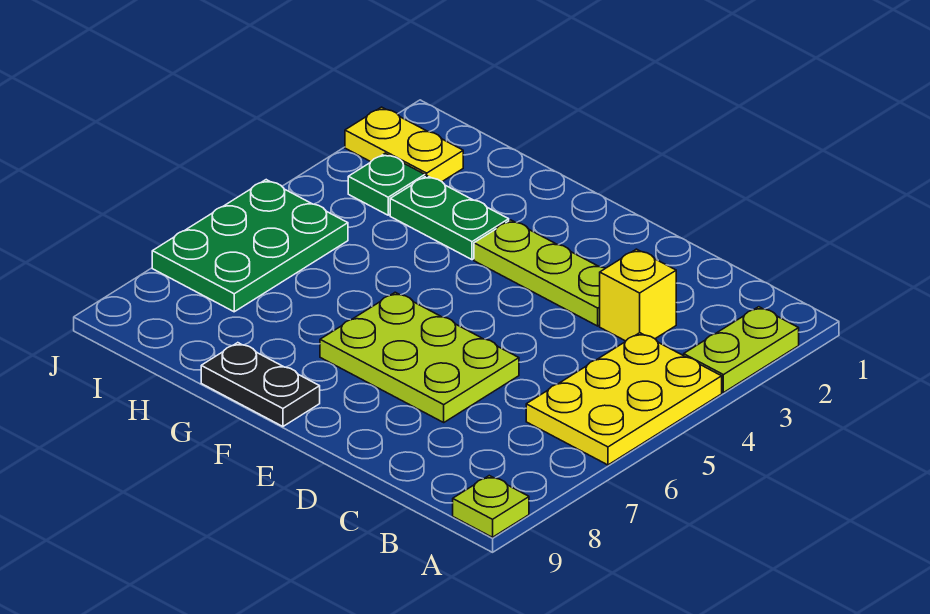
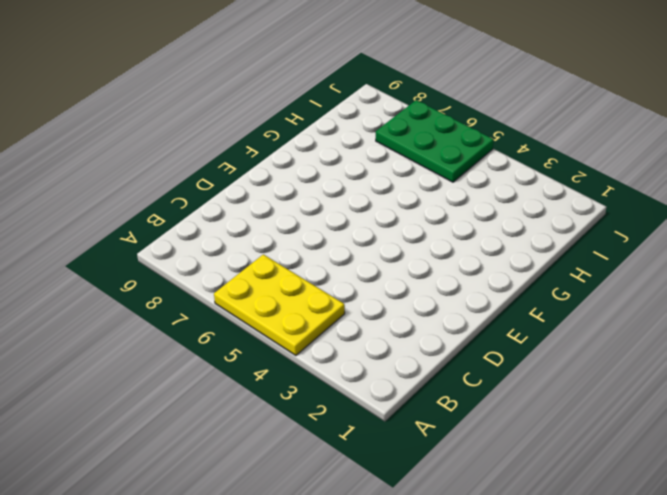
none -> lime plate A2:A3 level 1
none -> lime plate A9 level 1

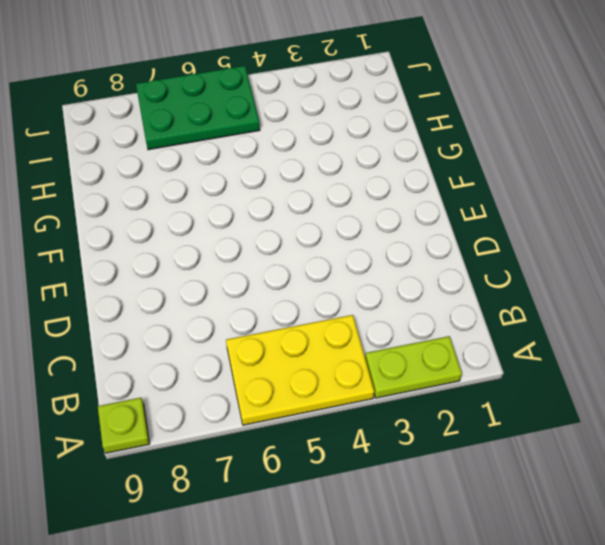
none -> yellow brick C3 level 1
none -> lime plate D3:F3 level 1

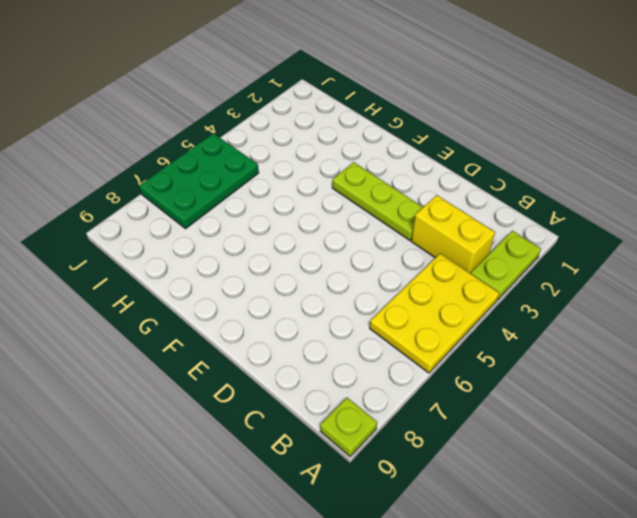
yellow brick B3:C3 level 1 -> yellow brick C3 level 1
none -> lime plate D6:F7 level 1
none -> black plate F9:G9 level 1

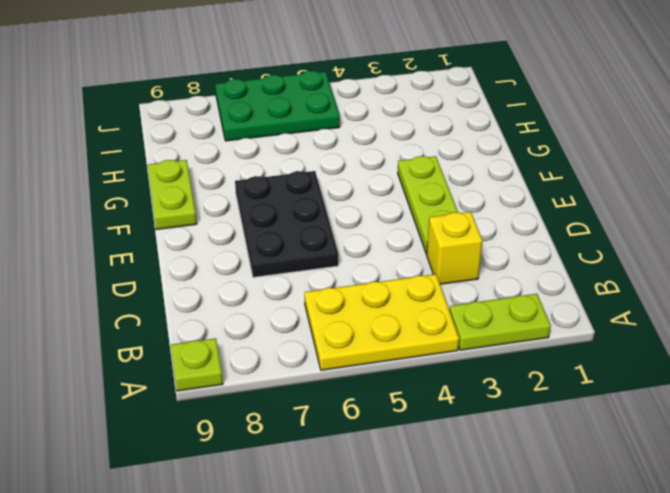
black plate D6:F7 level 1 -> lime plate D6:F7 level 1
lime plate F9:G9 level 1 -> black plate F9:G9 level 1
none -> green plate G3:H3 level 1
none -> yellow plate I2:J2 level 1

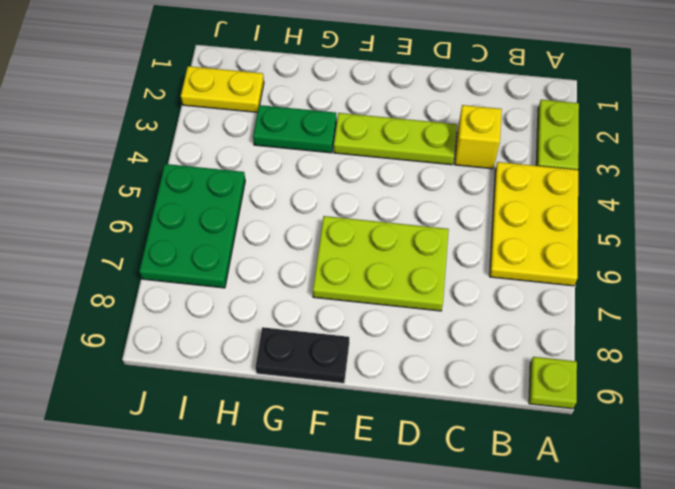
none -> green plate I3 level 1

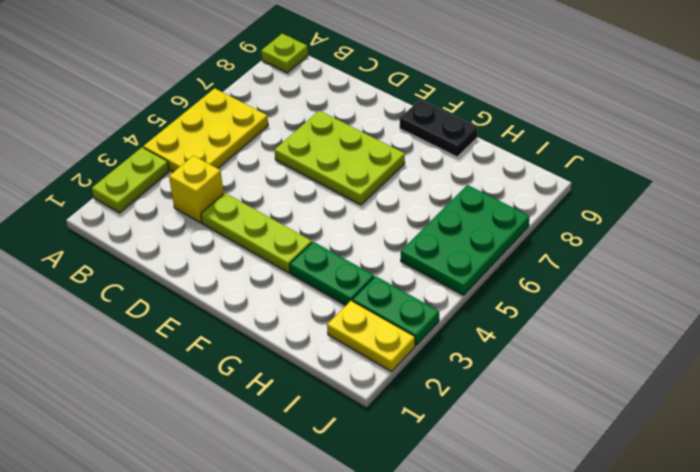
green plate I3:J3 level 1 -> green plate I3 level 1

